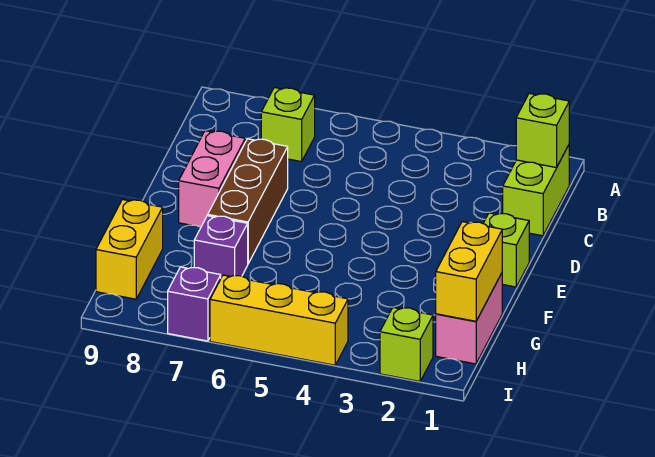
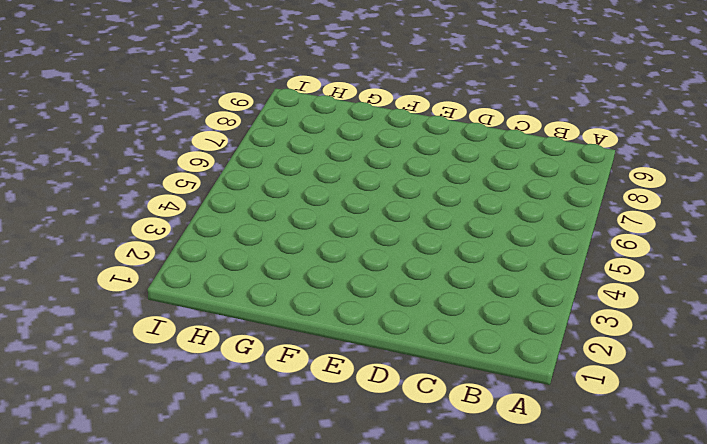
none -> lime brick B1:C1 level 1
none -> lime brick B7 level 1
none -> brown brick D7:F7 level 1

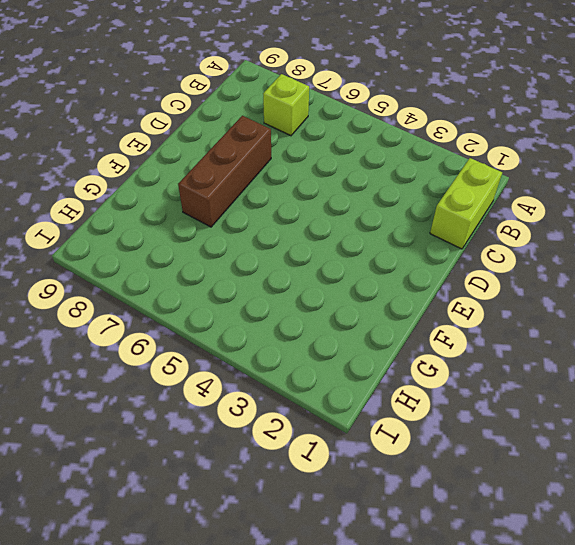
none -> pink brick D8:E8 level 1
none -> lime brick E1 level 1
none -> pink brick G1:H1 level 1

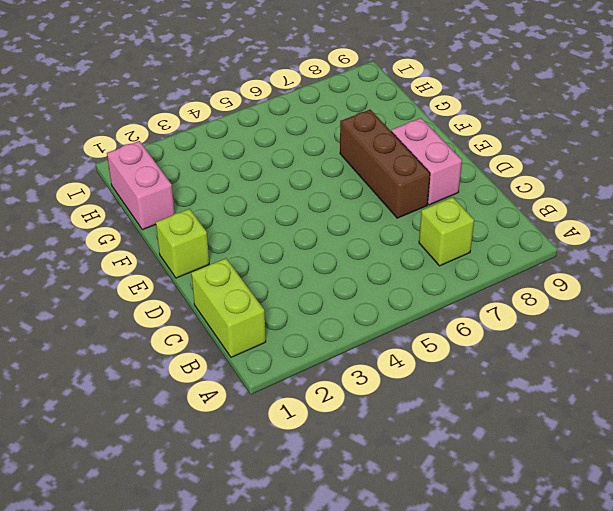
none -> purple brick G7 level 1
none -> yellow brick G9:H9 level 1
none -> lime brick I2 level 1

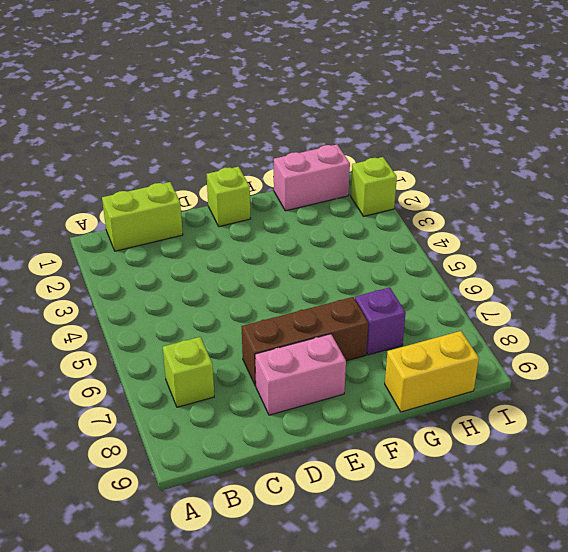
none -> yellow brick I4:I6 level 1
none -> purple brick I7 level 1
none -> lime brick B1 level 2

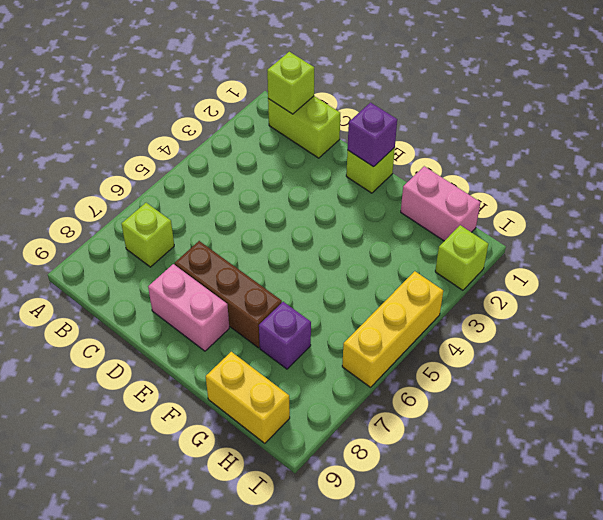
purple brick E1 level 2 -> purple brick I7 level 1
none -> yellow brick G1:H1 level 2

